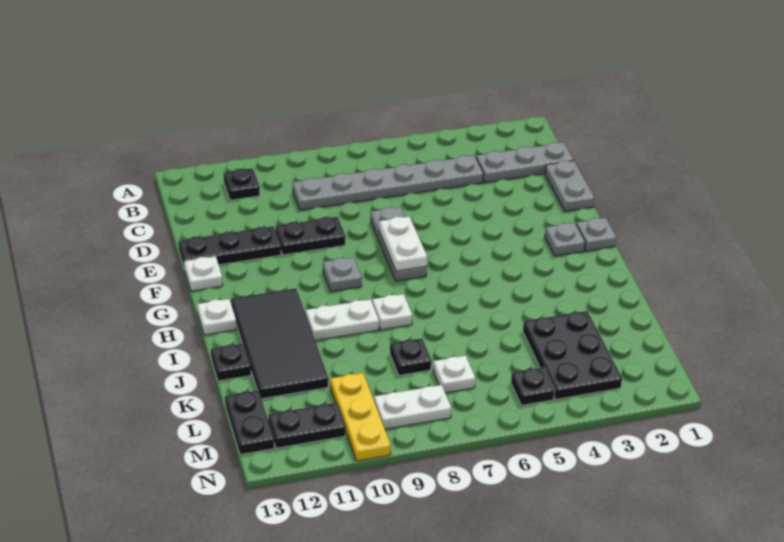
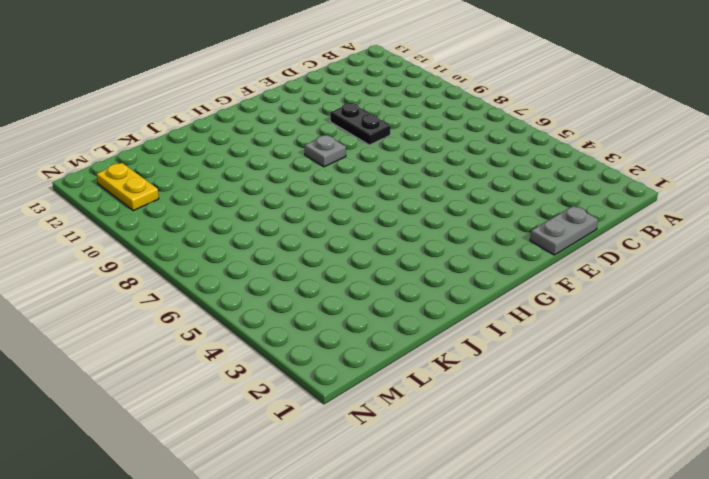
yellow plate M11:M12 level 1 -> black plate M11:M12 level 1
none -> black plate B11 level 1
none -> grey plate C1:C3 level 1
none -> grey plate C4:C9 level 1

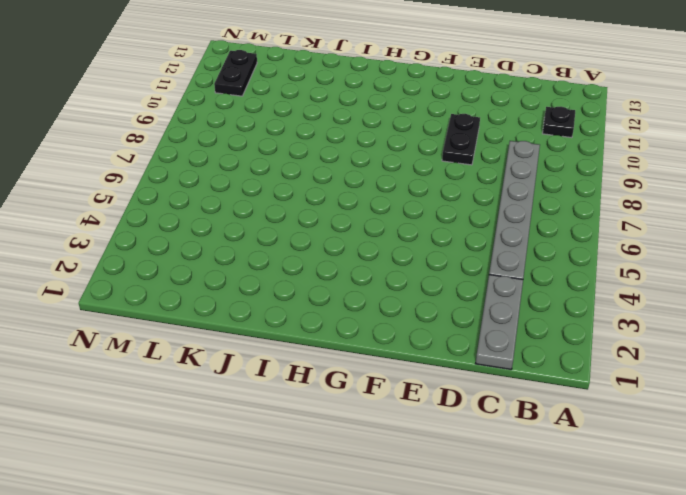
none -> grey plate D1:E1 level 1
none -> grey plate E7:G7 level 1
none -> black plate E11:E13 level 1

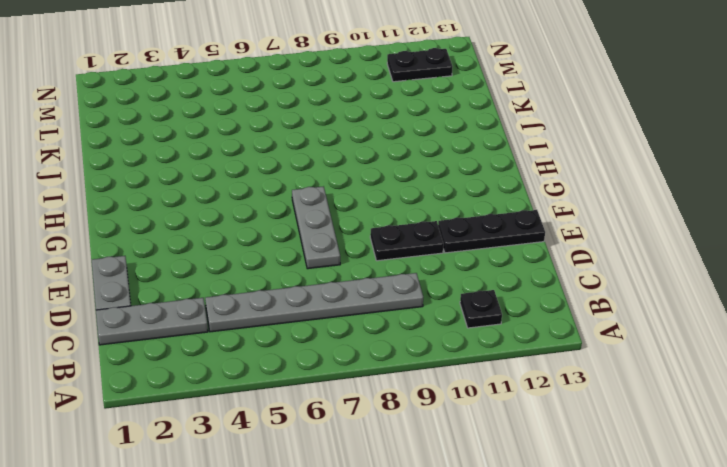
none -> white plate F13 level 1
none -> grey plate G1 level 1
none -> grey plate G2 level 1

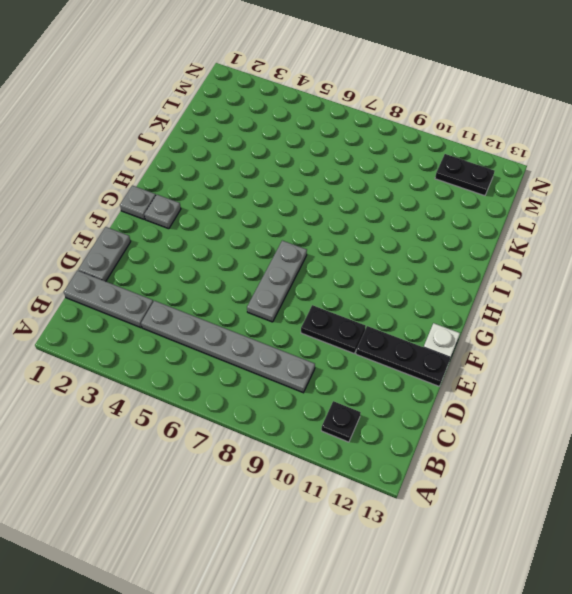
none -> grey plate G9 level 1
none -> black tile H11:K12 level 1
none -> white plate H13 level 1

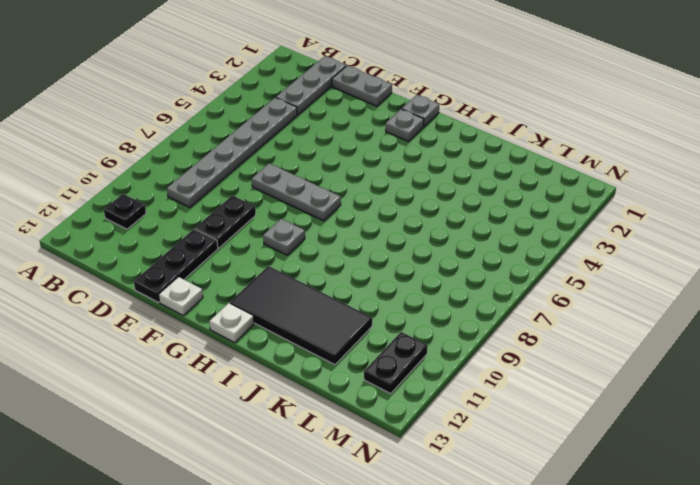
none -> white plate I8 level 1
none -> white plate I9:I10 level 1
none -> black plate J13 level 1

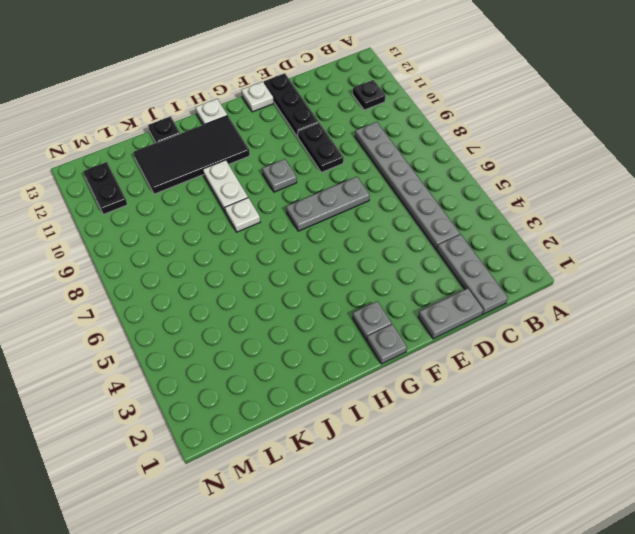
none -> black plate K3:M4 level 1
none -> black plate K8 level 1
none -> white plate L7 level 1

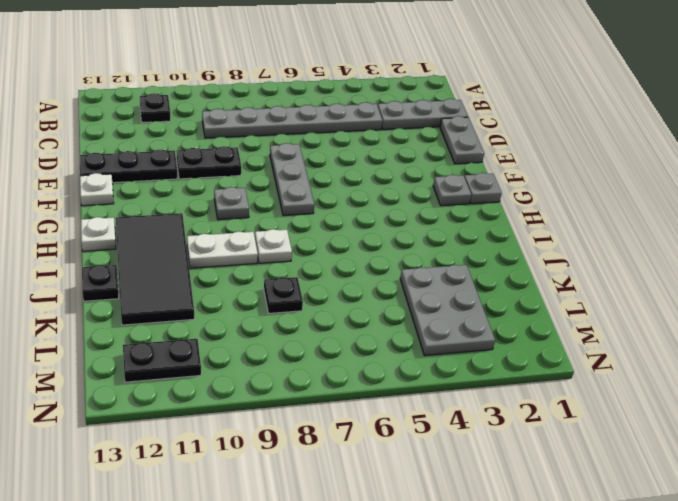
grey plate K3:M4 level 1 -> black plate K3:M4 level 1
none -> white plate L7 level 1
none -> yellow plate L10:N10 level 1
none -> black plate L13:M13 level 1

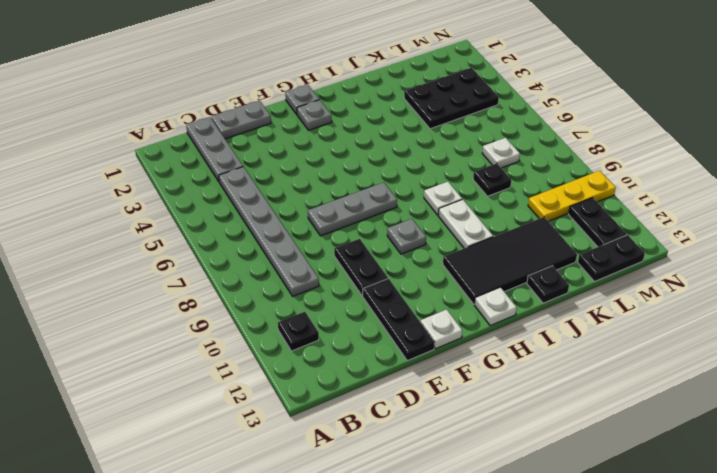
none -> black plate M5 level 1
none -> white plate M8:M9 level 1
none -> white plate F7:G7 level 2

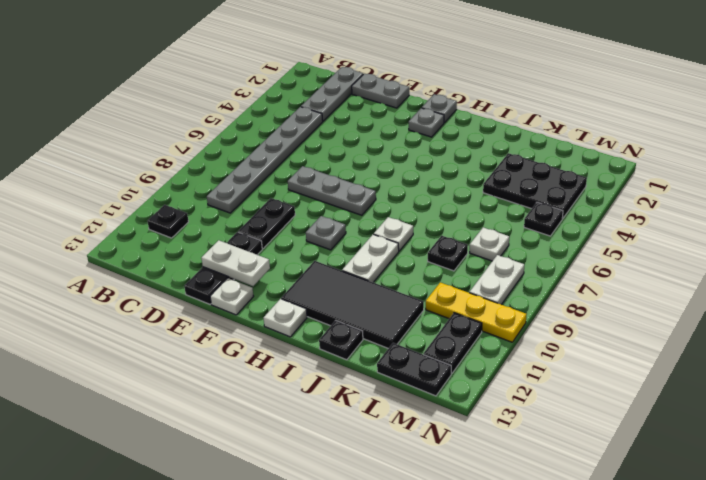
white plate E12:F12 level 2 -> white plate F7:G7 level 2

